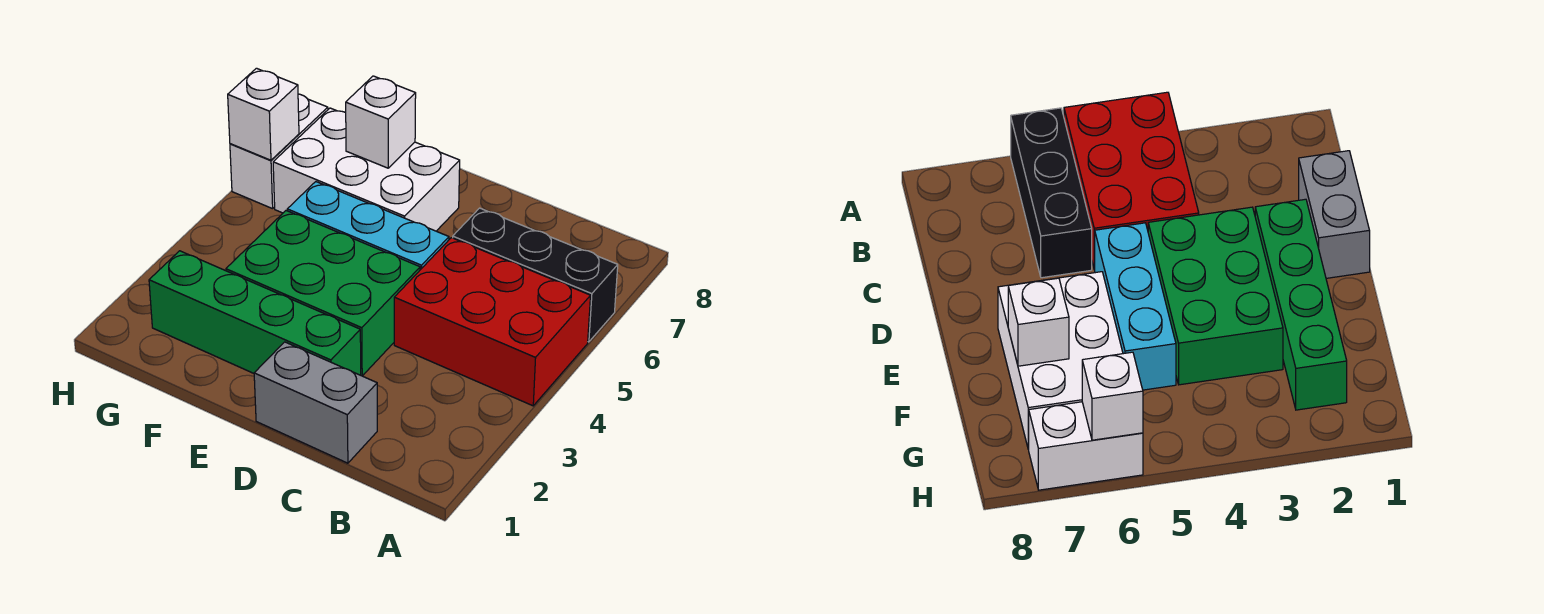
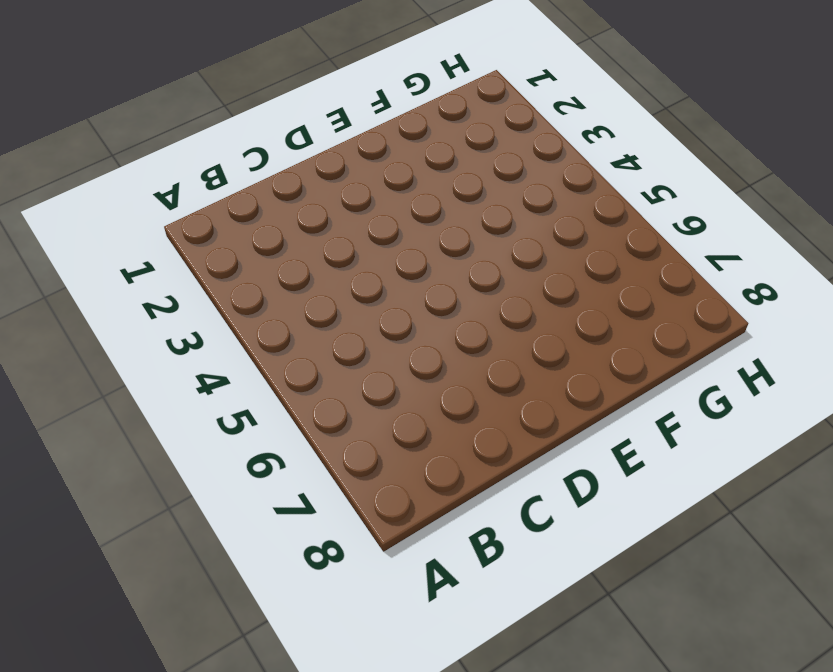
none -> red brick A4:C5 level 1
none -> black brick A6:C6 level 1

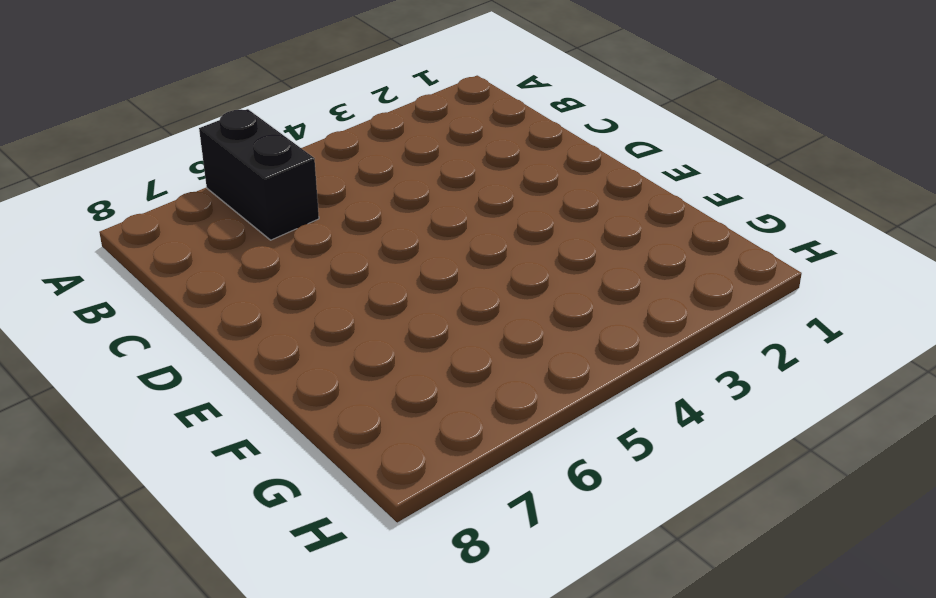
black brick A6:B6 level 1 -> black brick A6:C6 level 1
none -> red brick A4:C5 level 1
none -> grey brick C1:D1 level 1

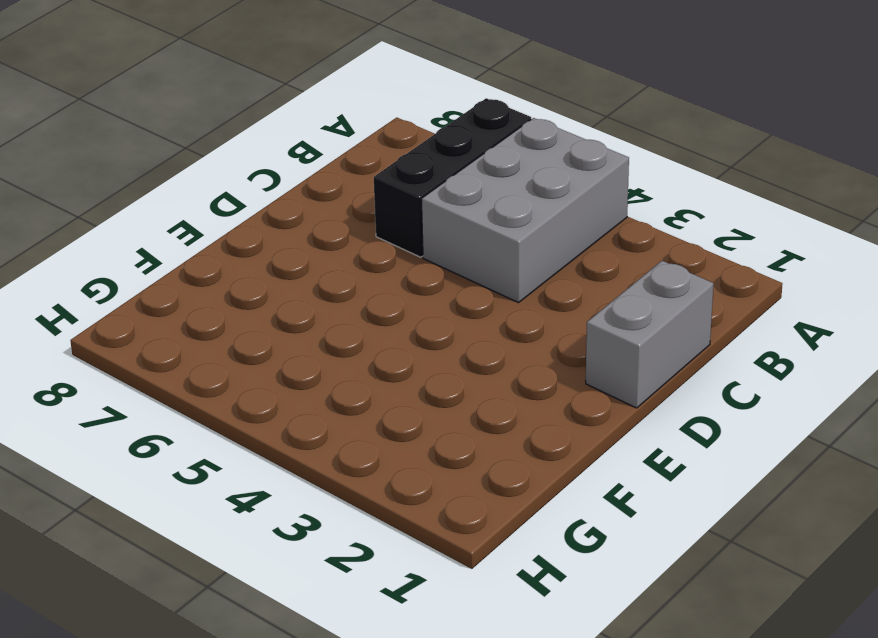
grey brick A4:C5 level 1 -> red brick A4:C5 level 1
none -> green brick D2:G2 level 1
none -> green brick D3:F4 level 1

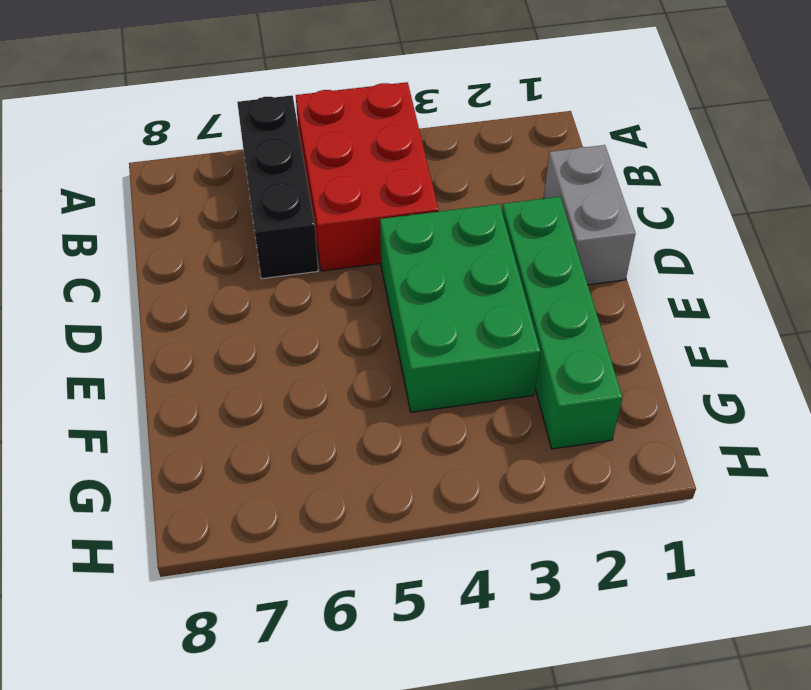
none -> cyan brick D5:F5 level 1
none -> white brick E6:G7 level 1

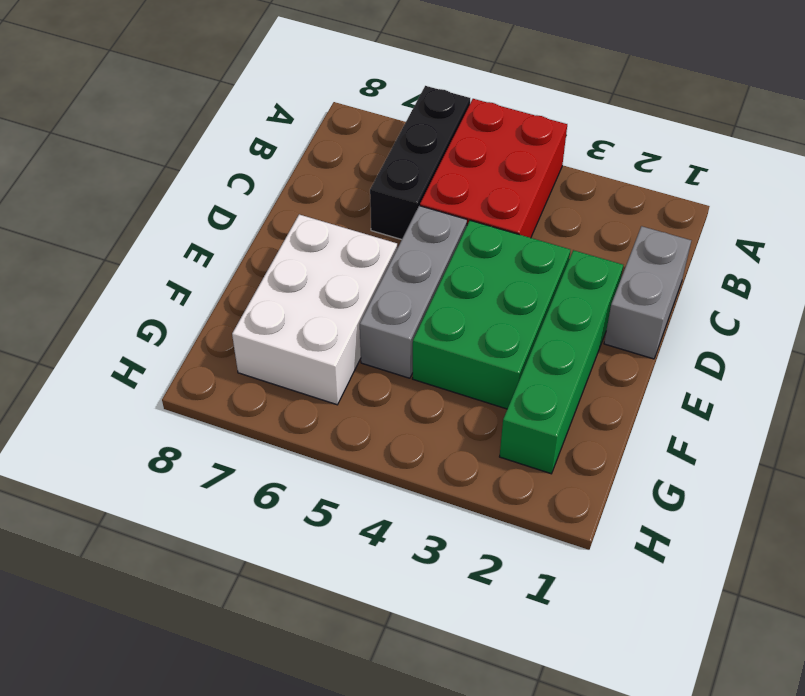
grey brick D5:F5 level 1 -> cyan brick D5:F5 level 1
none -> white brick H6:H7 level 1
none -> white brick F7 level 2

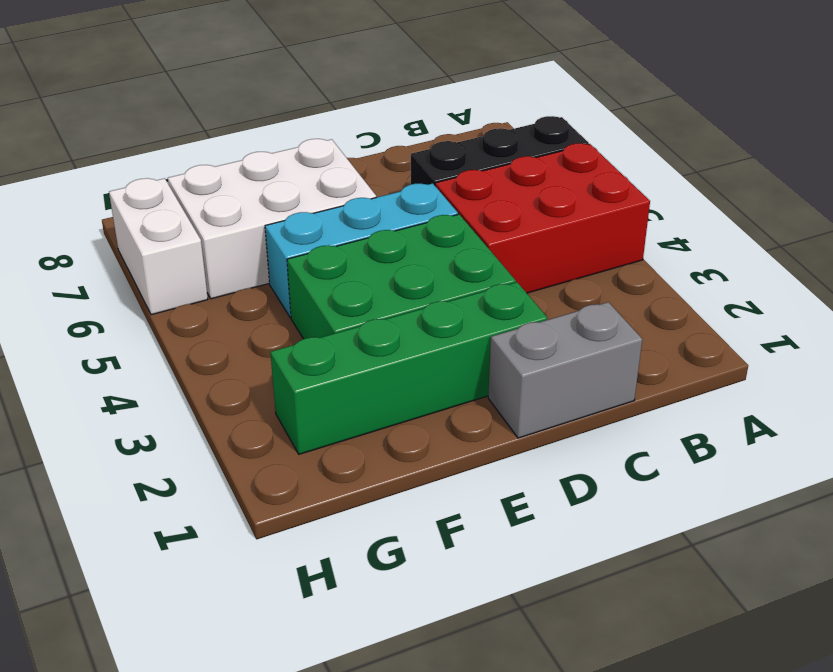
none -> white brick F7 level 2
none -> white brick H6 level 2

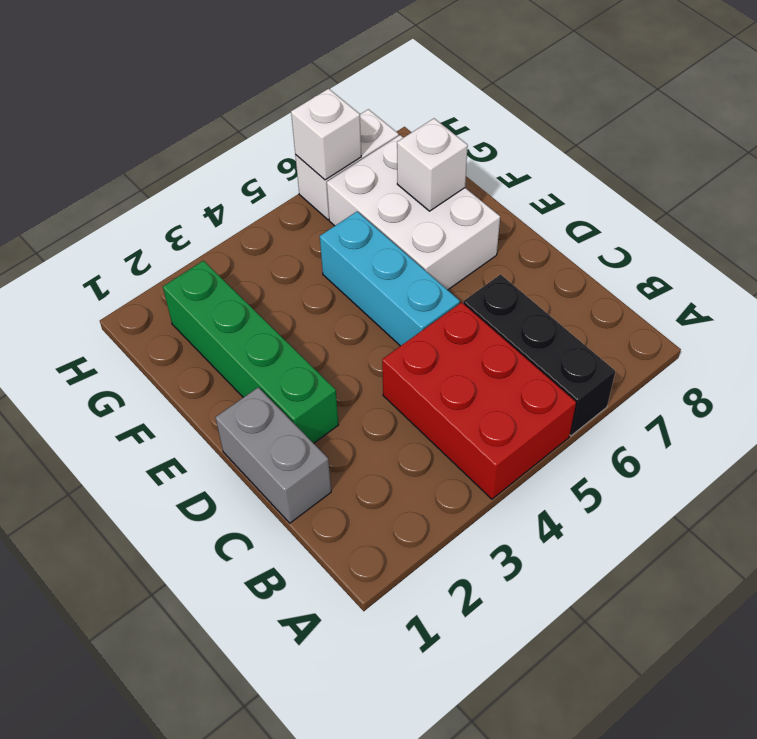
none -> green brick D3:F4 level 1

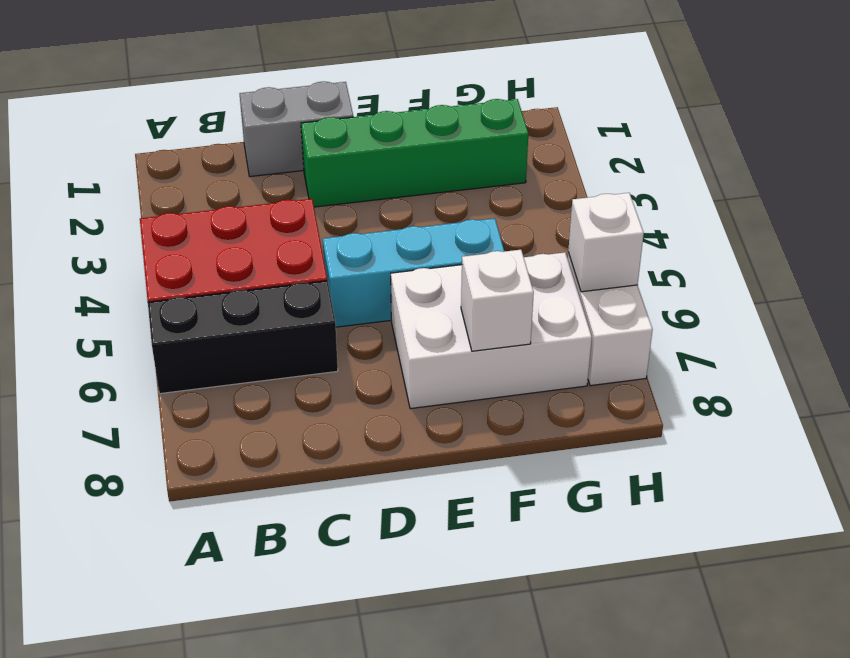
none -> green brick D3:F4 level 1

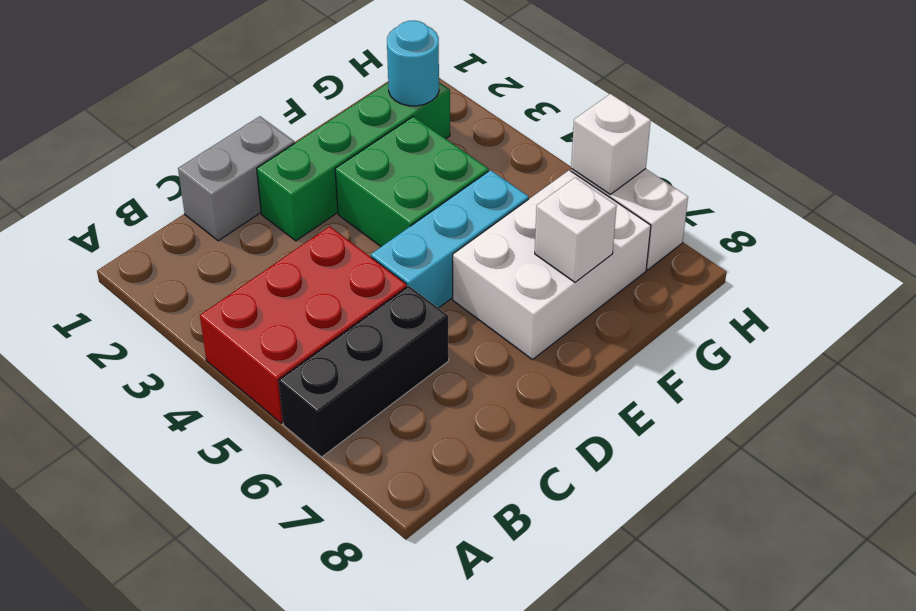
green brick E3:F4 level 1 -> green brick D3:F4 level 1
cyan round brick G2 level 2 -> none

